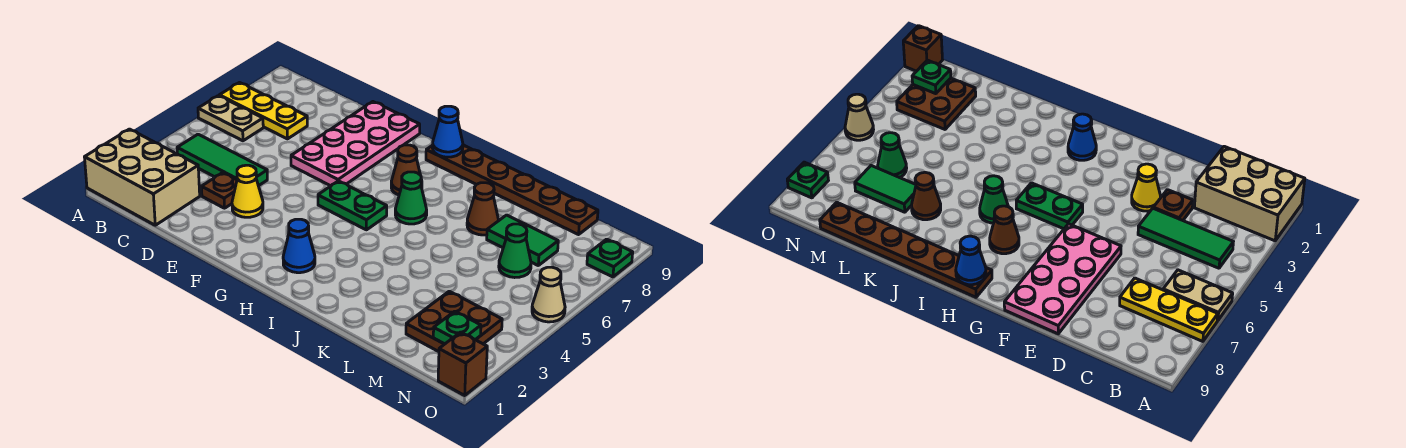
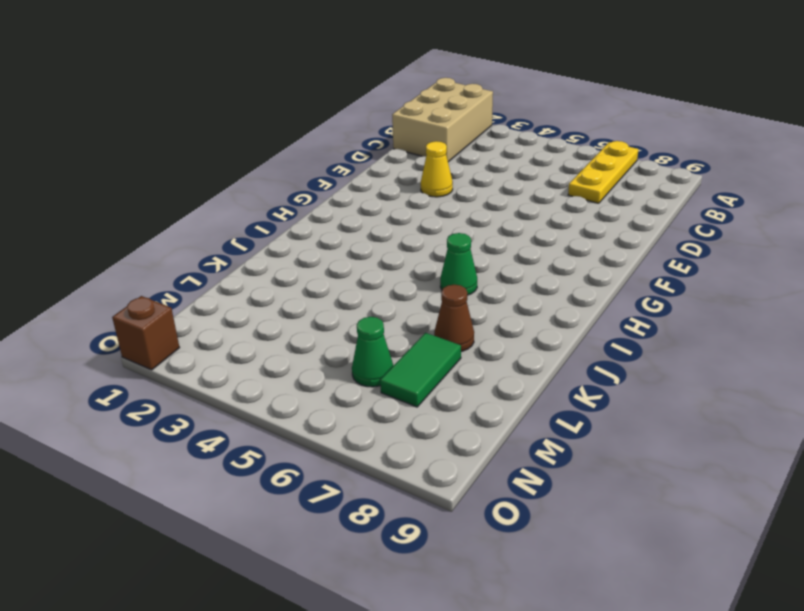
none -> tan plate A6:B6 level 1
none -> green tile B4:D4 level 1
none -> brown plate D3 level 1

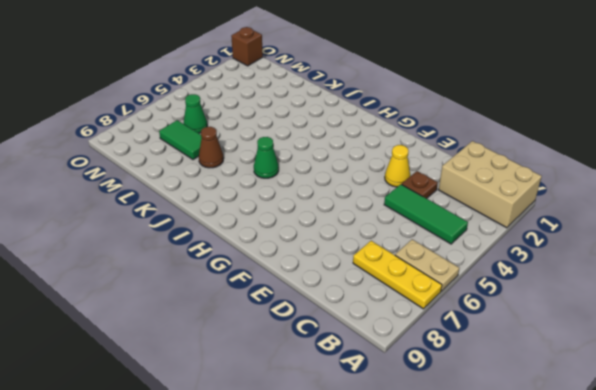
none -> pink plate E6:F9 level 1
none -> green plate G5:H5 level 1
none -> blue cone H2 level 1

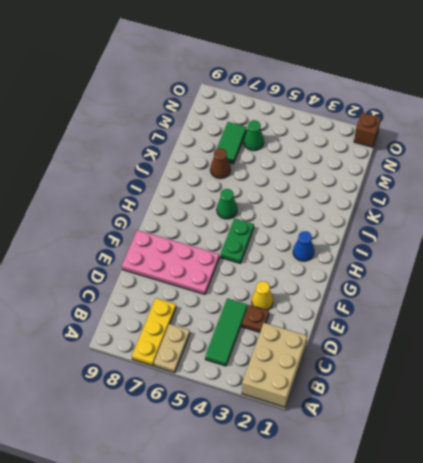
none -> brown cone H7 level 1
none -> brown plate H9:M9 level 1
none -> brown plate M2:N3 level 1

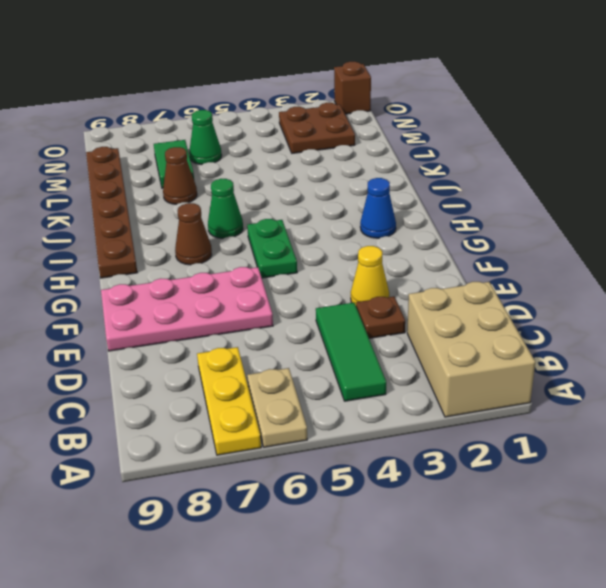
none -> tan cone O5 level 1
none -> green plate O8 level 1
none -> blue cone H9 level 2

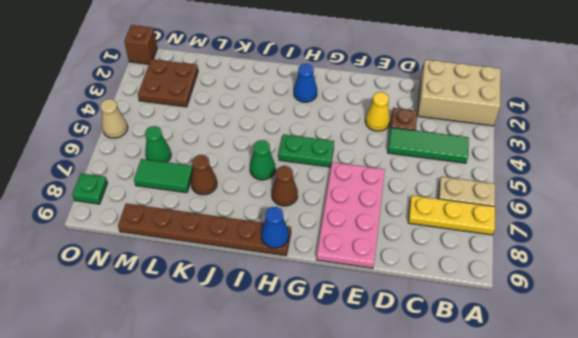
none -> green plate N2 level 2

